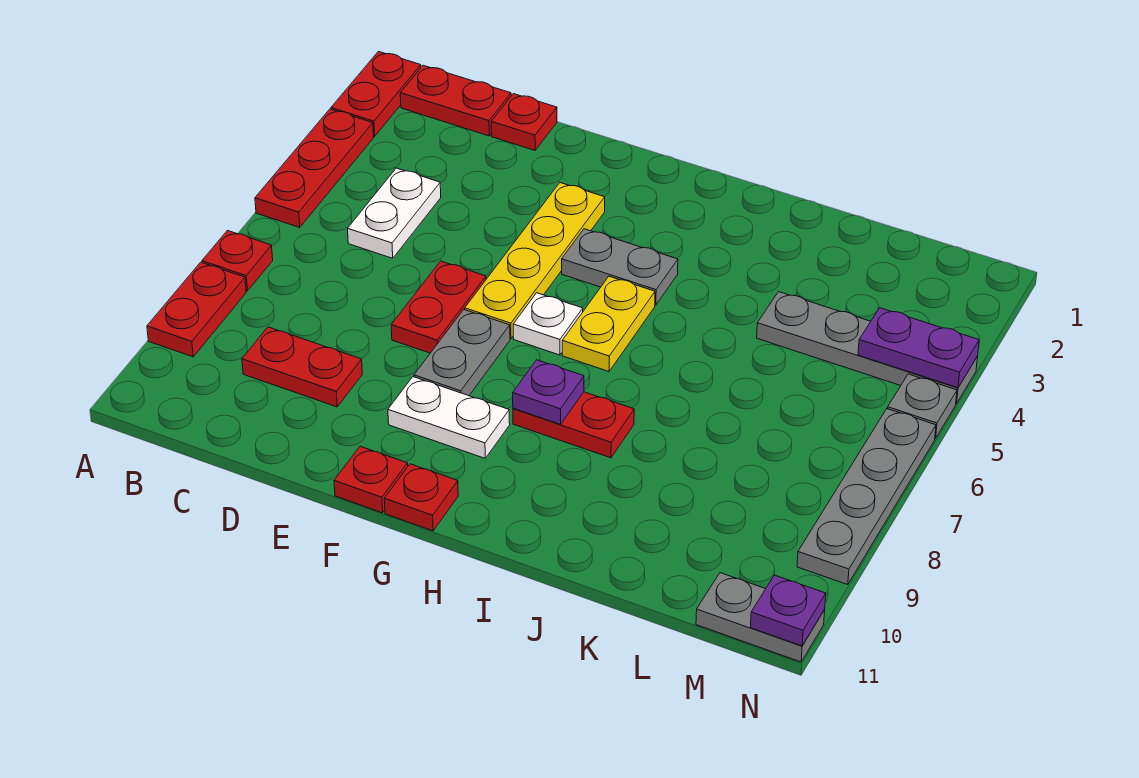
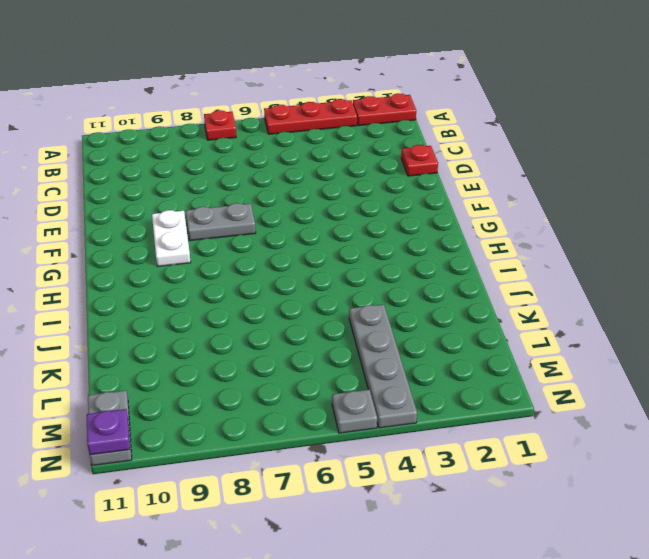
none -> red plate A8:A9 level 1
none -> red plate B1:C1 level 1
none -> white plate C4:C5 level 1

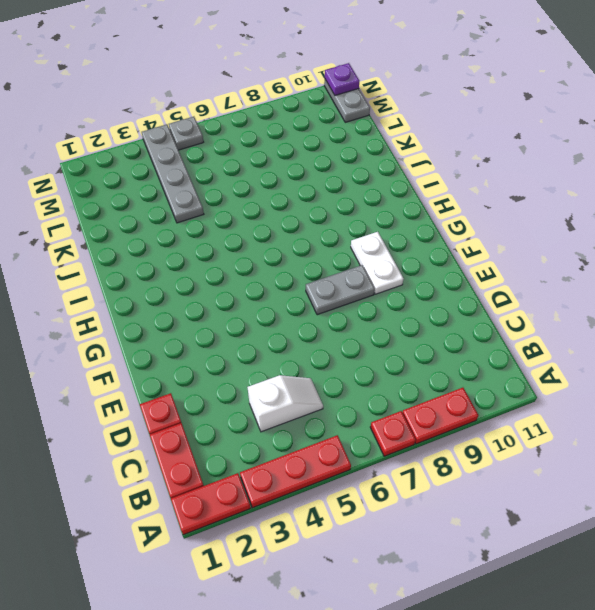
white slope C4:C5 level 1 top 4 -> white plate C4:C5 level 1
none -> red plate C9:D9 level 1
none -> red plate E6:E7 level 1
none -> yellow plate F3:F6 level 1

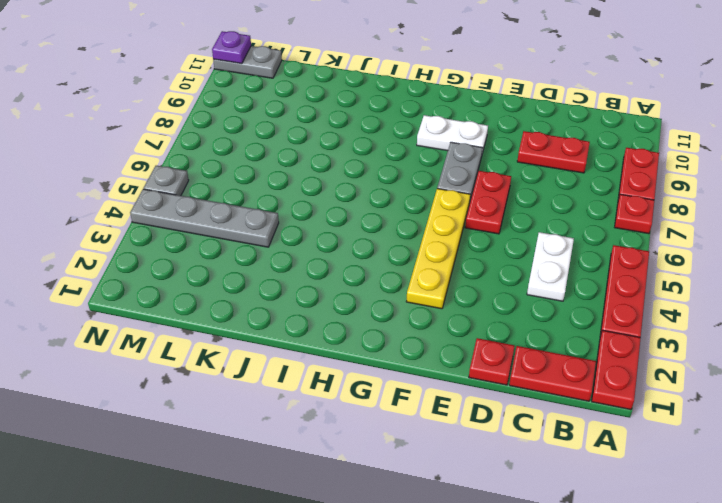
none -> red plate F11 level 1
none -> grey plate G4:H4 level 1
none -> white plate G6 level 1

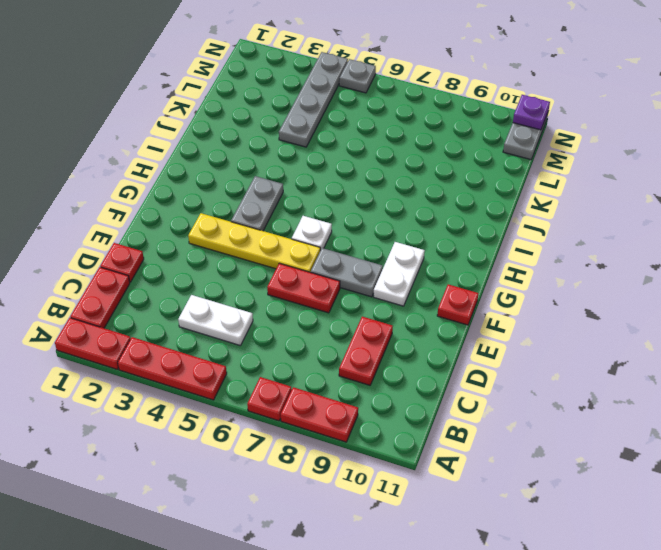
none -> red plate G11 level 1
none -> yellow plate H5:H6 level 1
none -> red plate H8:I8 level 1

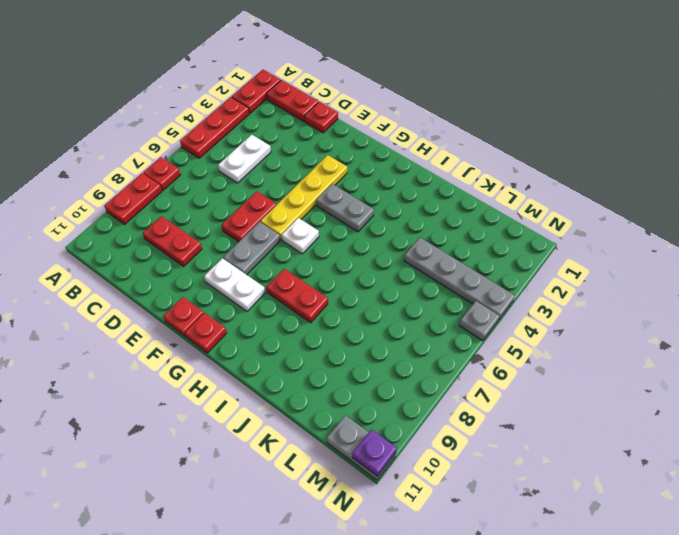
none -> yellow plate H5:H6 level 1
none -> grey plate N6:N9 level 1
none -> purple plate H8 level 2

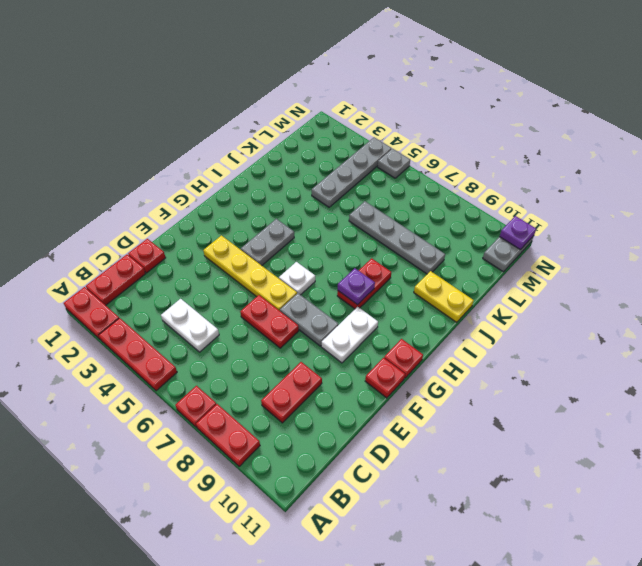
yellow plate J10:J11 level 1 -> yellow plate H5:H6 level 1
grey plate K6:K9 level 1 -> grey plate N6:N9 level 1
none -> purple plate M4:N4 level 2

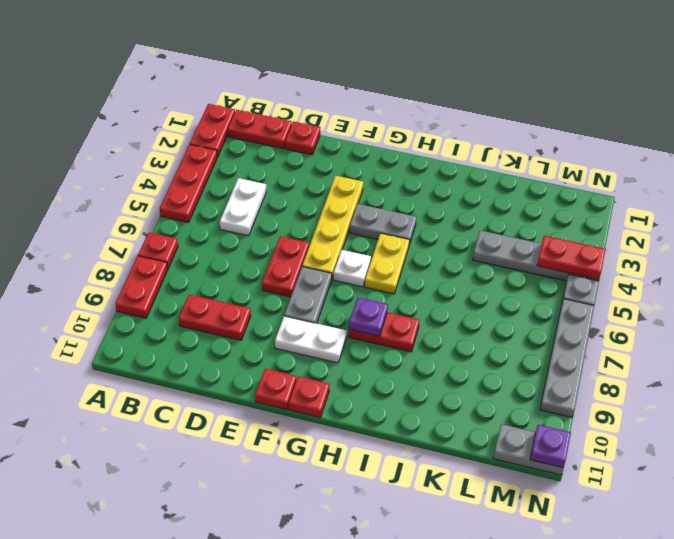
red plate M4:N4 level 2 -> purple plate M4:N4 level 2

